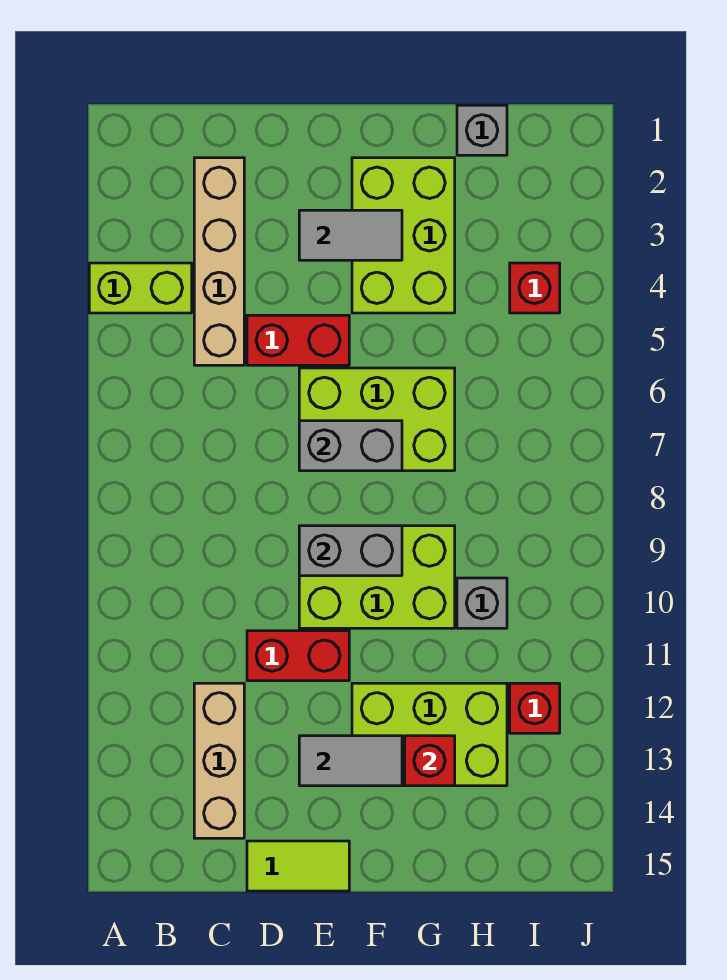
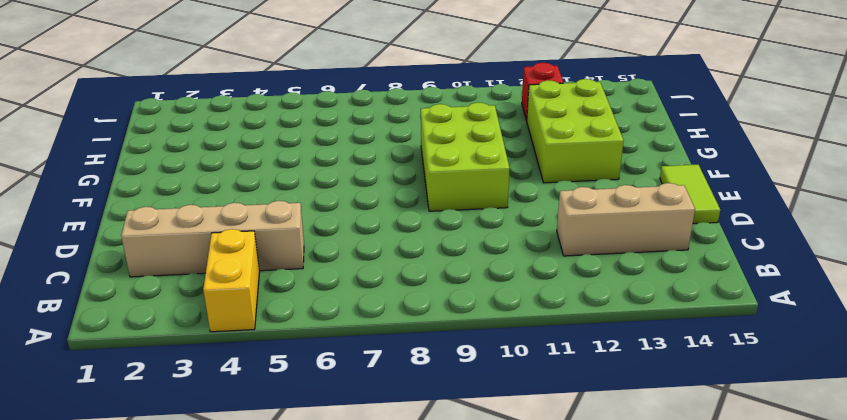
yellow brick A4:B4 level 1 -> lime brick A4:B4 level 1
none -> red brick D5:E5 level 1
none -> red brick D11:E11 level 1
none -> lime brick E6:G7 level 1

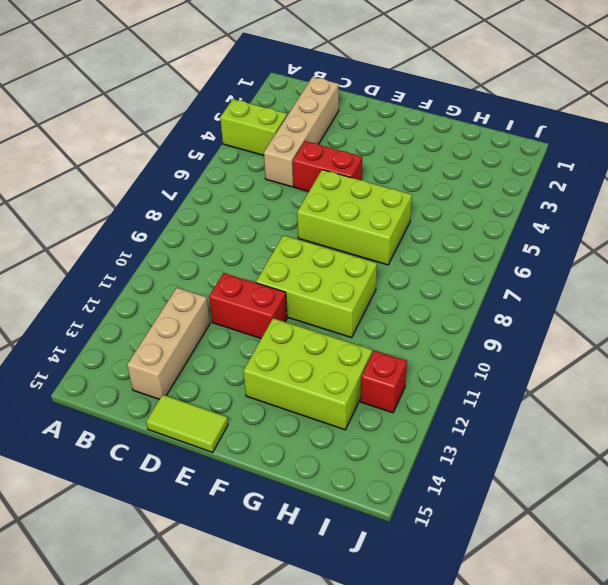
none -> lime brick F2:G4 level 1
none -> grey brick H1 level 1
none -> grey brick H10 level 1

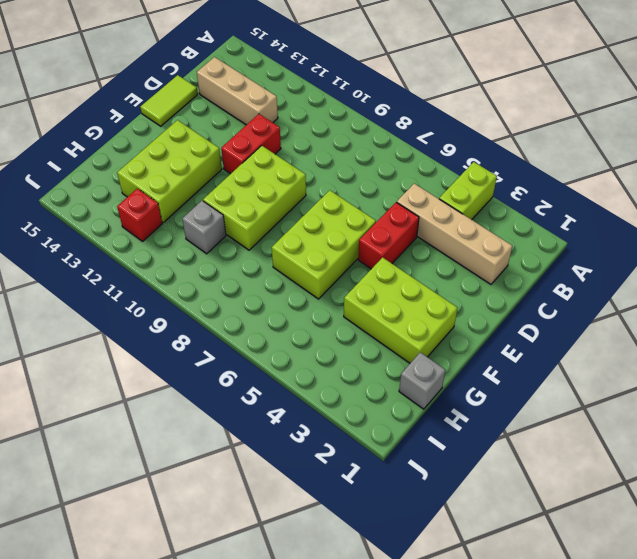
none -> red brick I4 level 1
none -> grey tile E3:F3 level 2
none -> grey brick E7:F7 level 2

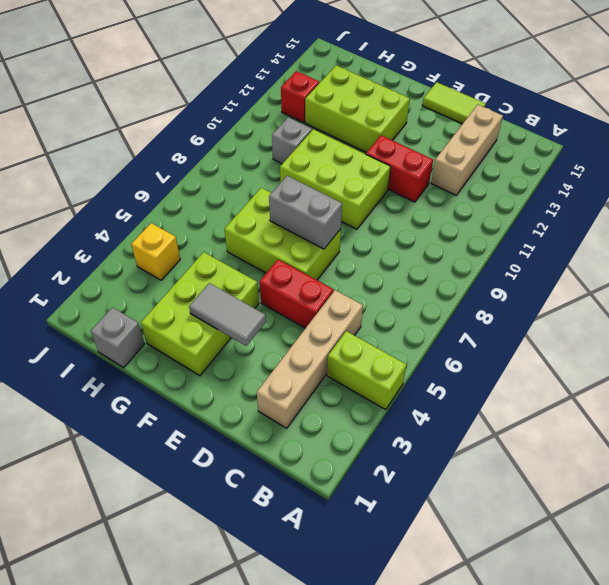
yellow brick I4 level 1 -> red brick I4 level 1
none -> grey brick E9:F9 level 2
none -> grey tile E13:F13 level 2
none -> red brick G13 level 2

